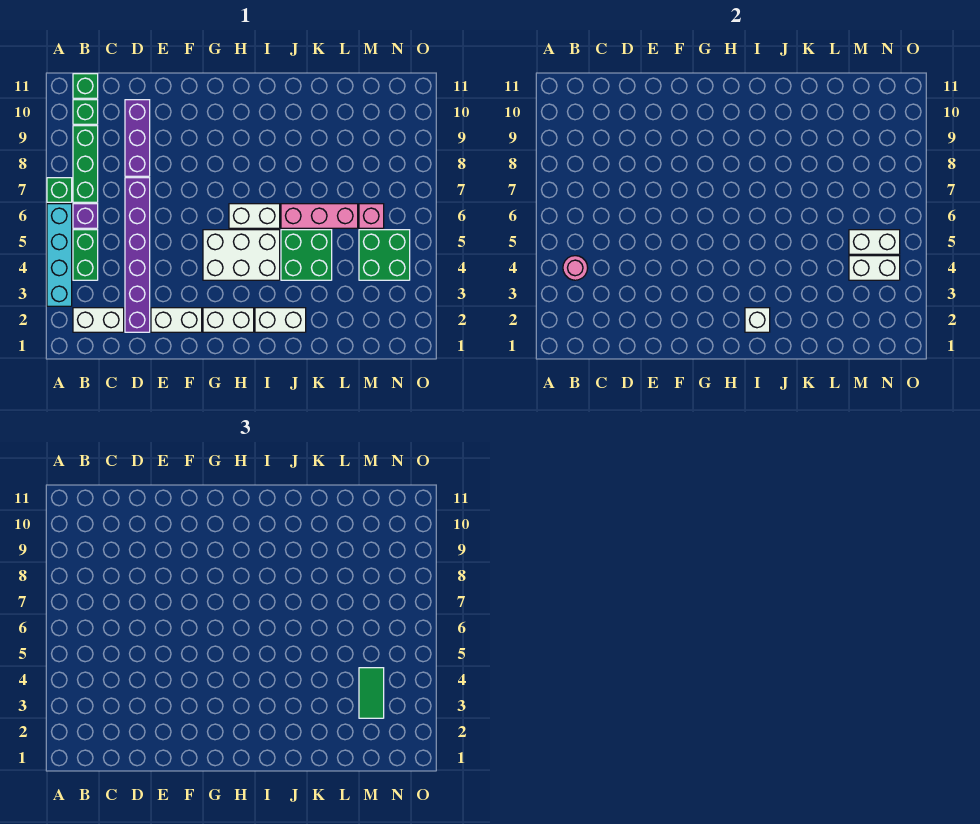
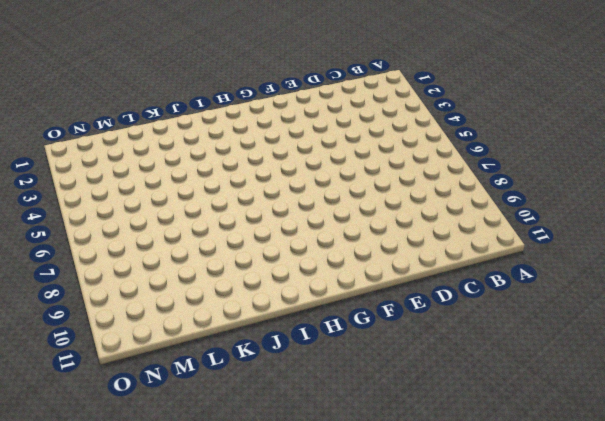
none -> cyan brick A3:A6 level 1
none -> green brick A7 level 1
none -> white brick B2:C2 level 1

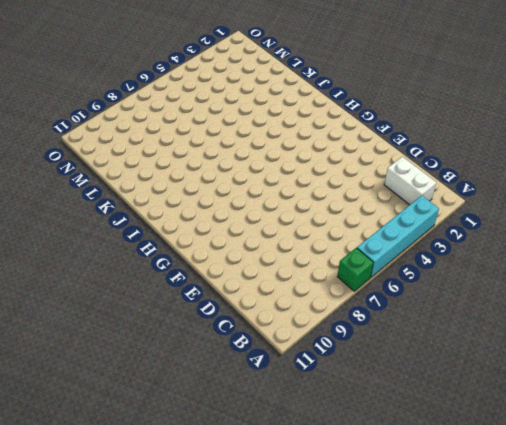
none -> green brick B4:B5 level 1
none -> purple brick B6 level 1
none -> green brick B7:B9 level 1

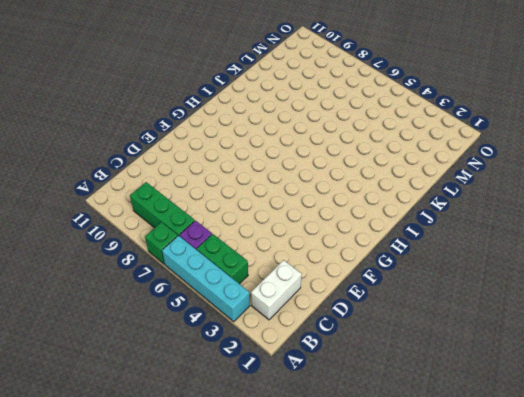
none -> green brick B10 level 1
none -> green brick B11 level 1
none -> purple brick D2:D7 level 1

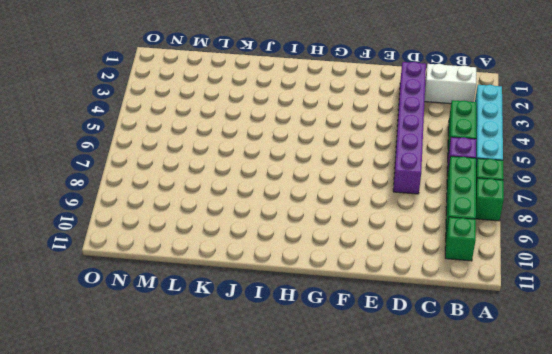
green brick A8 level 1 -> green brick B11 level 1
none -> purple brick D8:D10 level 1
none -> white brick E2:F2 level 1
none -> white brick G2:H2 level 1

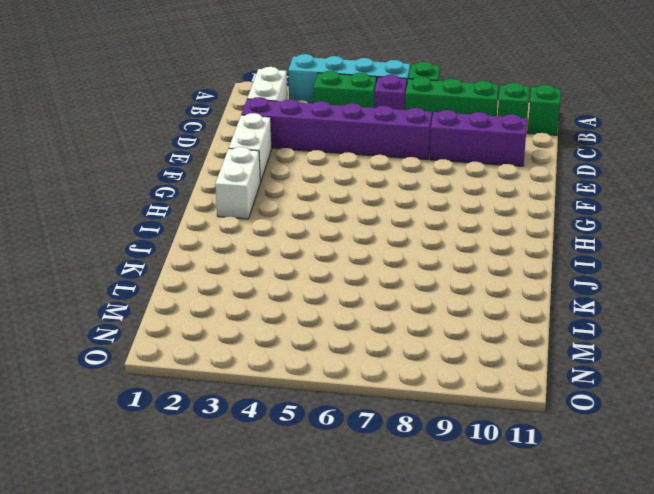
none -> white brick G4:I5 level 1
none -> white brick H6:I6 level 1
none -> white brick I2:J2 level 1

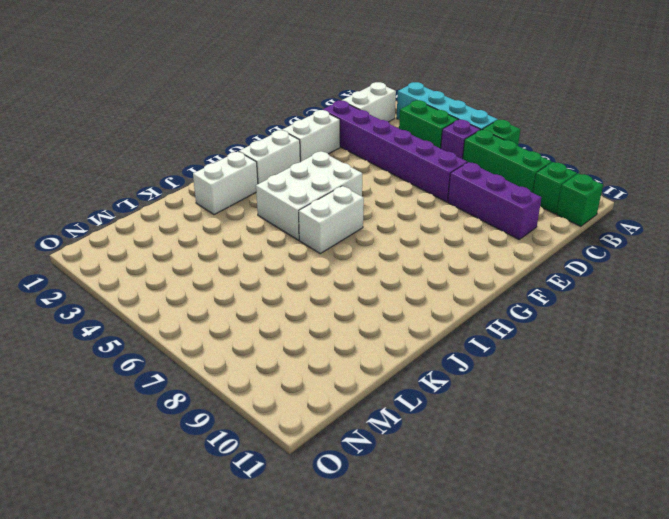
none -> green brick J4:K5 level 1
none -> pink brick J6:L6 level 1
none -> green brick M4:N5 level 1

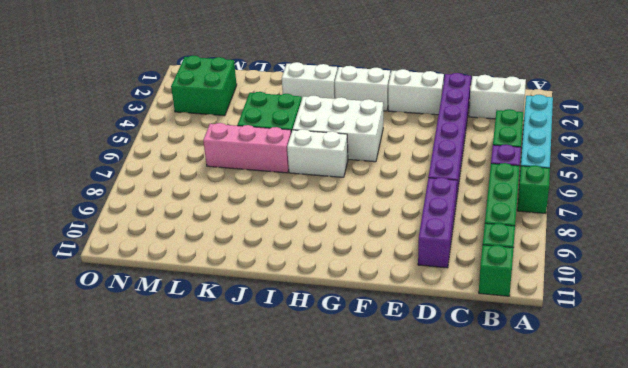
green brick M2:N3 level 1 -> green brick M4:N5 level 1
none -> pink brick M6 level 1
none -> pink round brick B4 level 2
none -> white brick I2 level 2

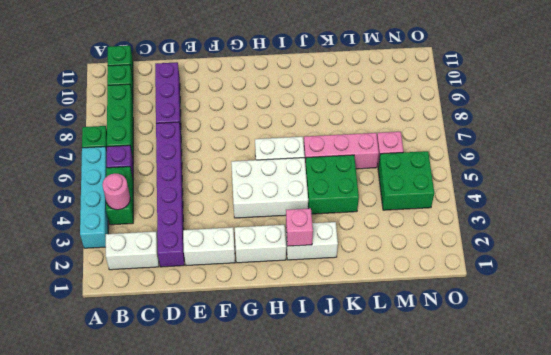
pink brick I2 level 2 -> white brick I2 level 2
none -> white brick M4:N4 level 2
none -> white brick M5:N5 level 2
none -> green tile M3:M4 level 3

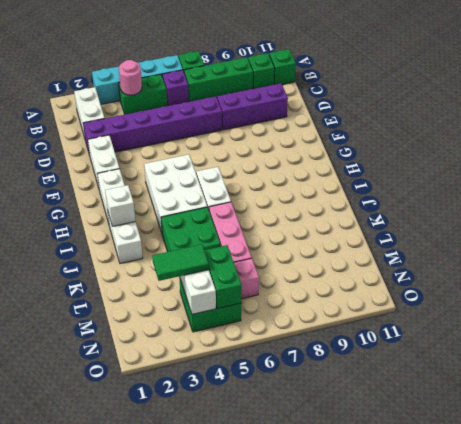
green brick M5:N5 level 2 -> white brick M5:N5 level 2

